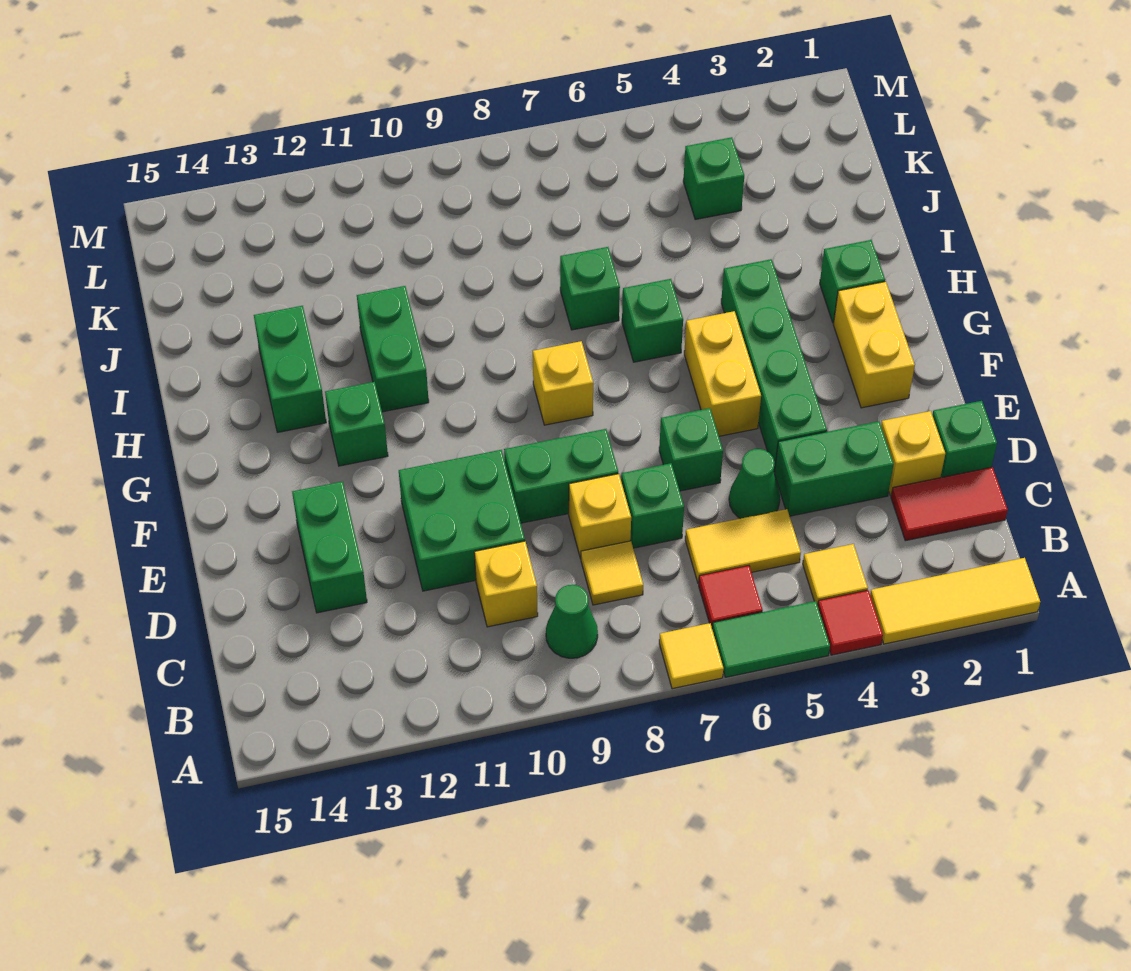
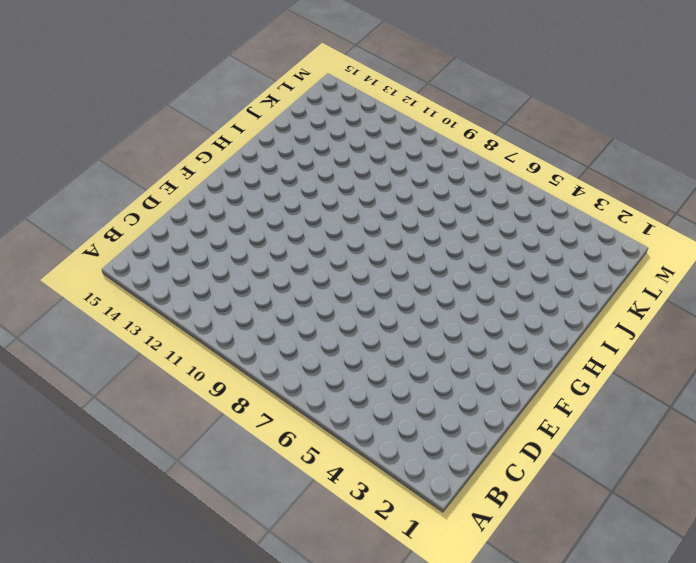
none -> yellow tile A1:A3 level 1
none -> red tile A4 level 1
none -> green tile A5:A6 level 1
none -> yellow tile A7 level 1

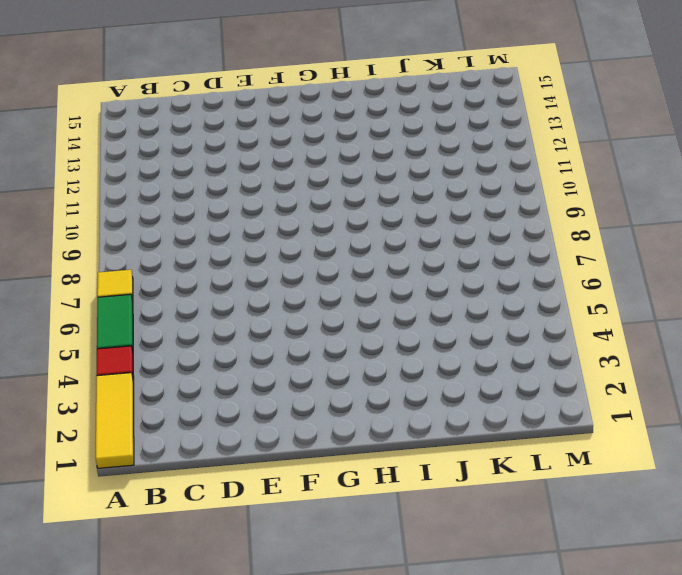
none -> yellow tile B4 level 1
none -> red tile B6 level 1
none -> green cone B9 level 1
none -> red tile C1:C2 level 1

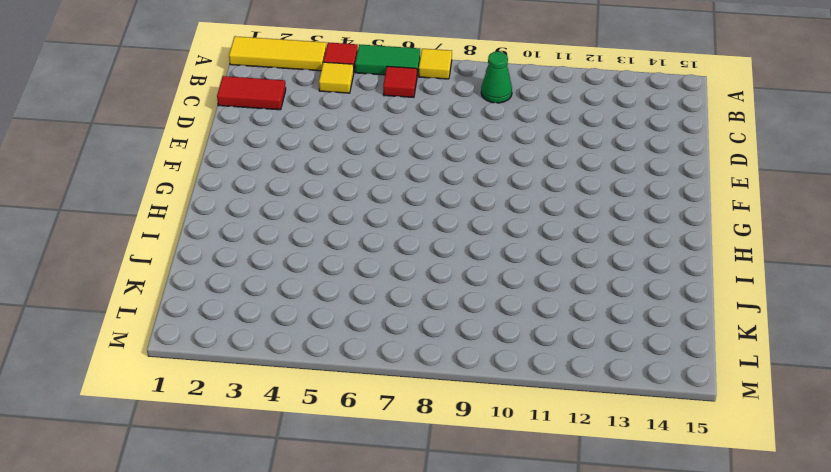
none -> yellow tile C5:C6 level 1
none -> yellow tile C8 level 1
none -> yellow brick C10 level 1
none -> green brick D1 level 1

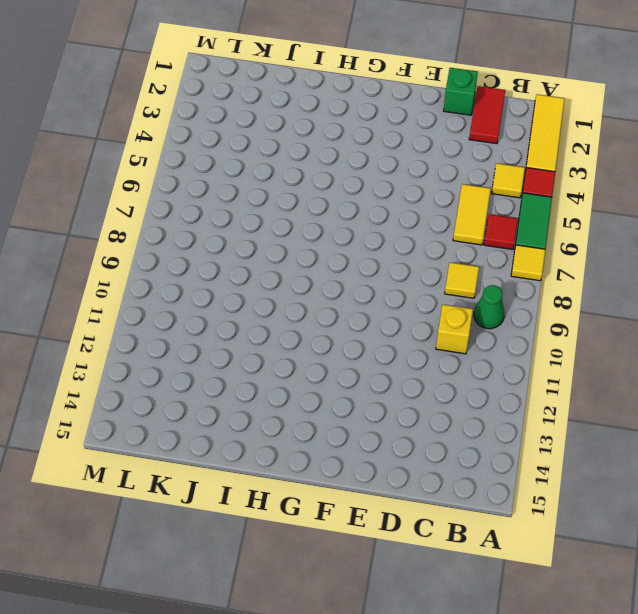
none -> yellow brick D2 level 1
none -> green brick D3:D4 level 1
none -> green cone D5 level 1
none -> green brick D7 level 1

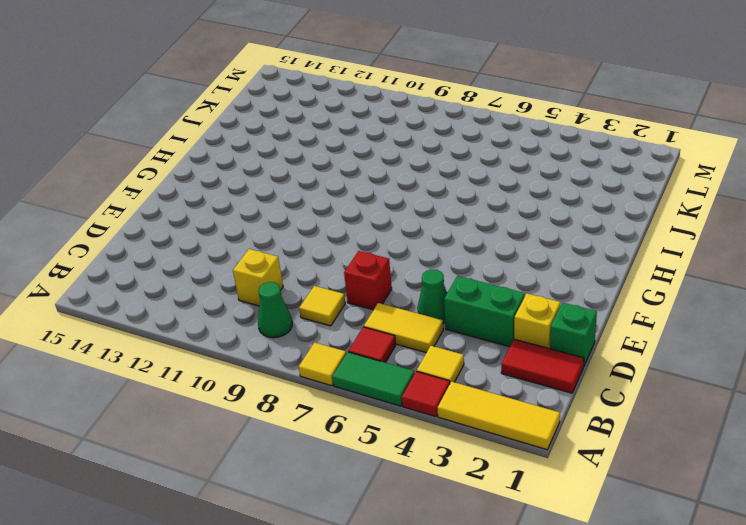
red brick D7 level 1 -> green brick D7 level 1
none -> yellow brick D8 level 1
none -> green brick D10:E11 level 1
none -> green brick D13:E13 level 1
none -> green brick E4:H4 level 1

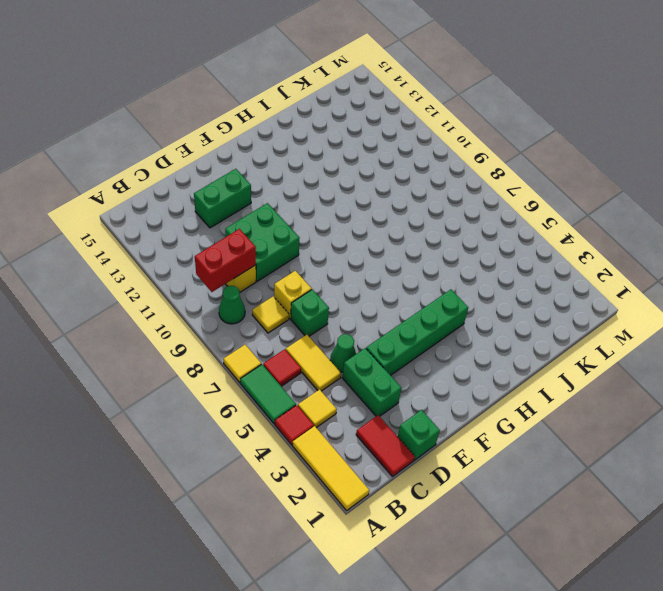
red brick B10:C10 level 2 -> none
none -> yellow brick D2 level 1
none -> green brick E6 level 1
none -> green brick E8:E9 level 1
none -> yellow brick F2:G2 level 1

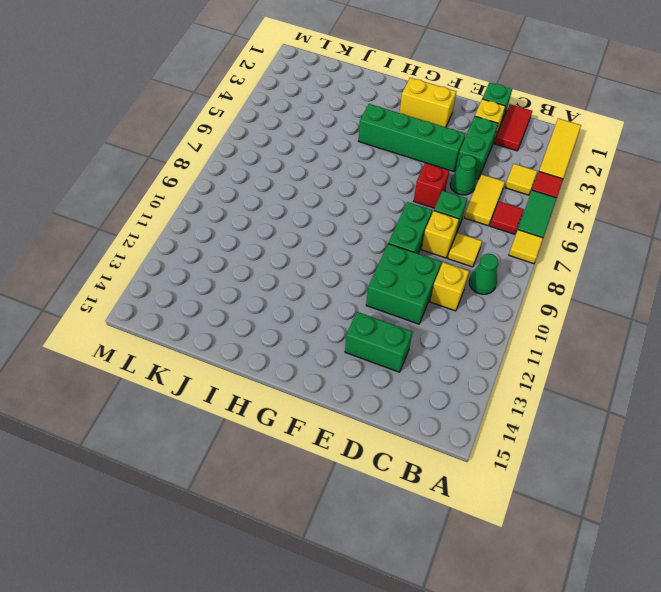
red brick E6 level 1 -> green brick E6 level 1
none -> yellow brick F5:G5 level 1
none -> yellow brick G8 level 1
none -> green brick G12 level 1
none -> green brick H2 level 1

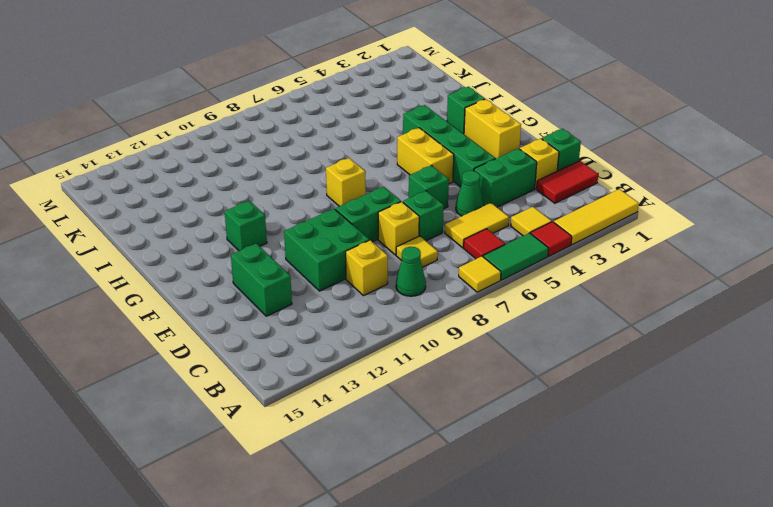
none -> green brick H6 level 1
none -> green brick H11:I11 level 1
none -> green brick H13:I13 level 1
none -> green brick I7 level 1

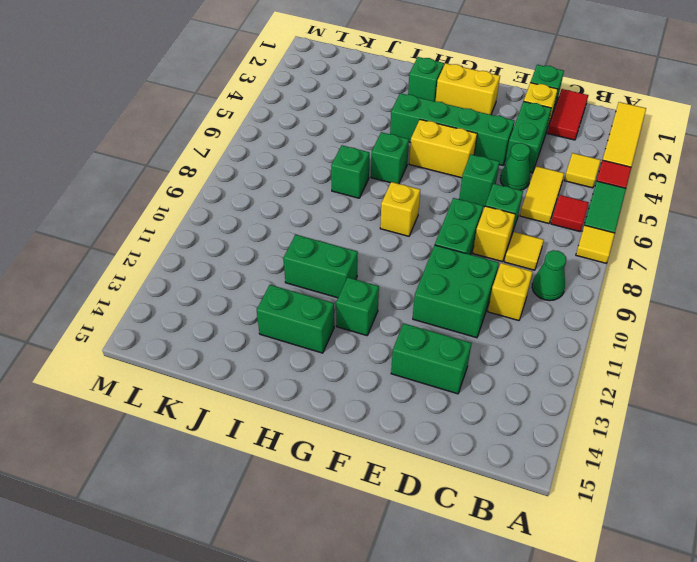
none -> green brick K4 level 1

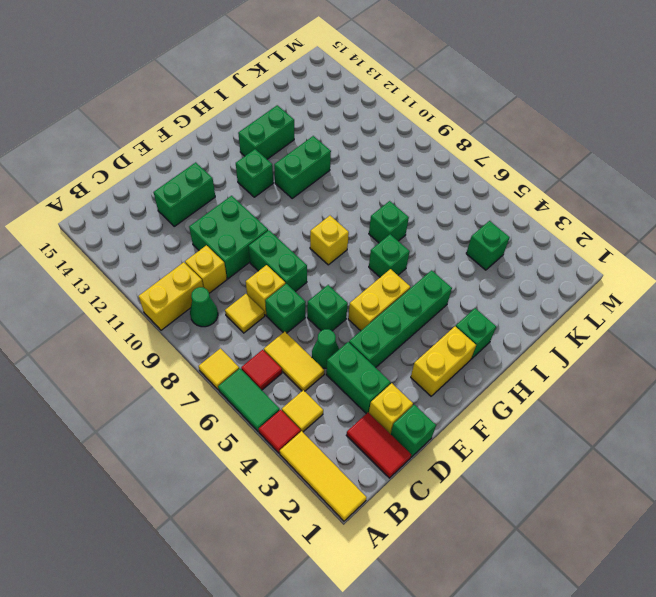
yellow brick A10:B10 level 1 -> none

